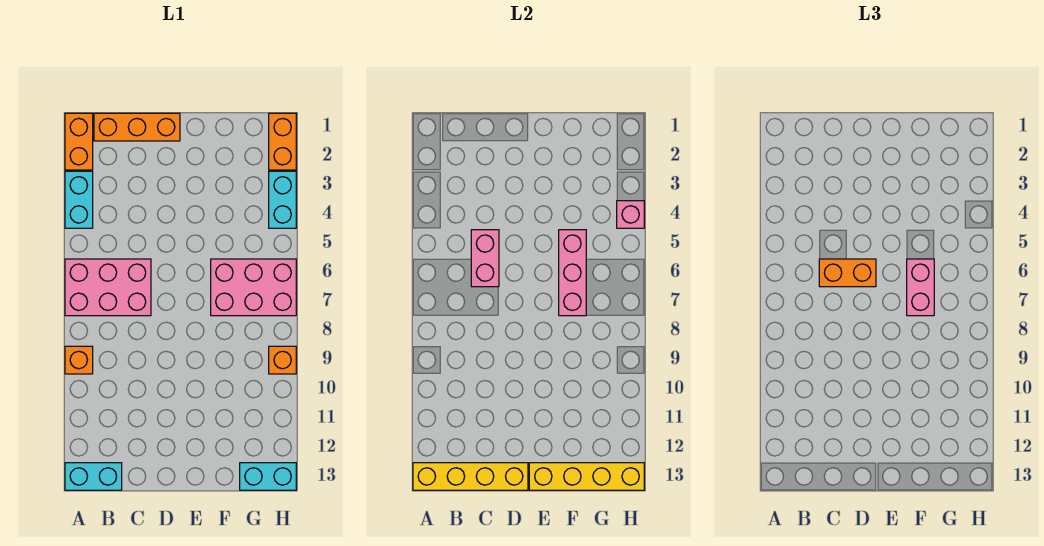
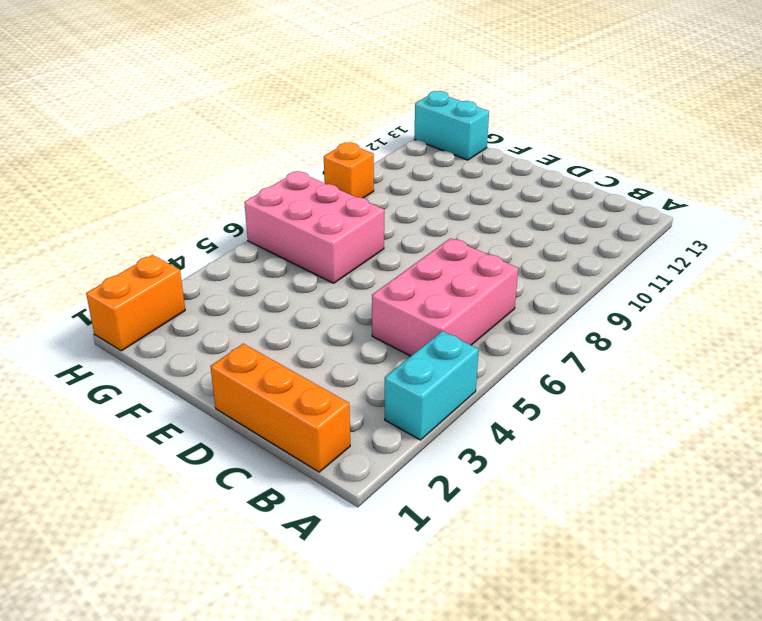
pink brick B5:C7 level 1 -> pink brick A6:C7 level 1
none -> orange brick A1:A2 level 1
none -> orange brick A9 level 1
none -> cyan brick A13:B13 level 1

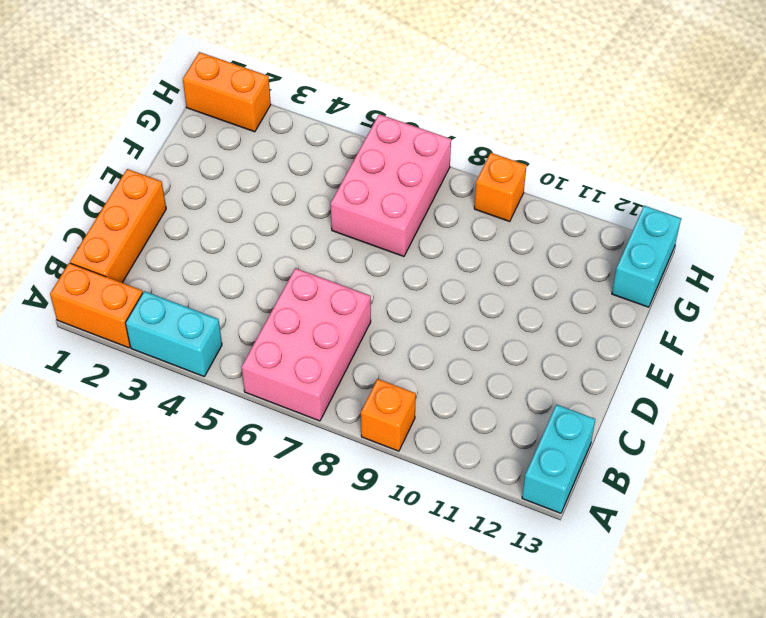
none -> cyan brick H3:H4 level 1
none -> yellow brick A13:D13 level 2
none -> pink brick C5:C6 level 2

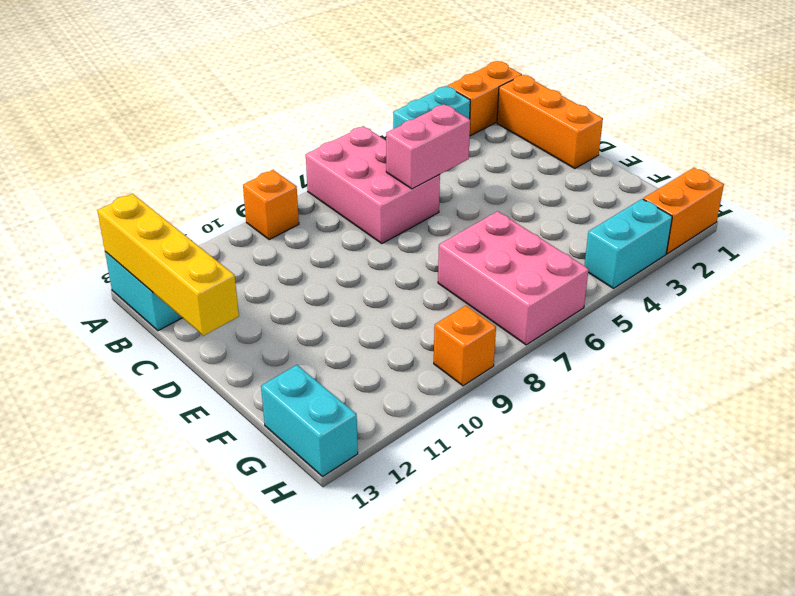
none -> yellow brick E13:H13 level 2
none -> pink brick F5:F7 level 2
none -> pink brick H4 level 2

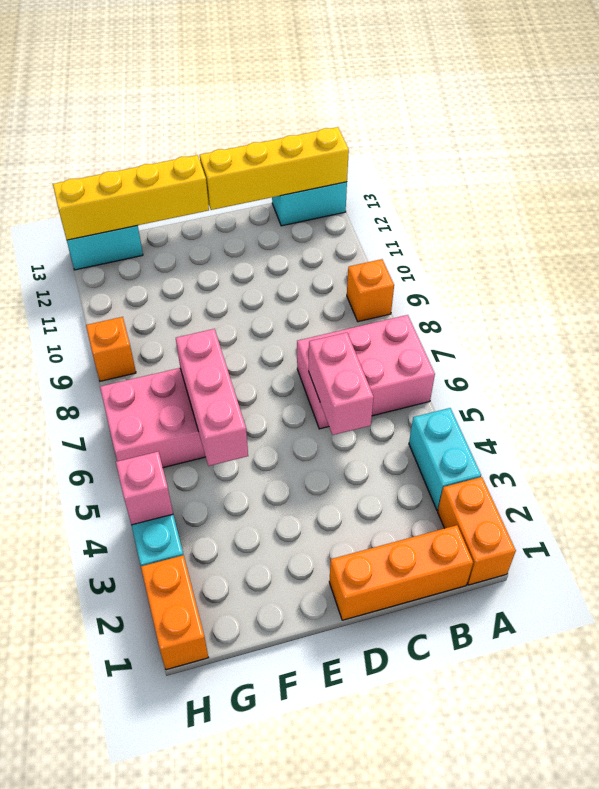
none -> orange brick C6:D6 level 3
none -> pink brick F6:F7 level 3

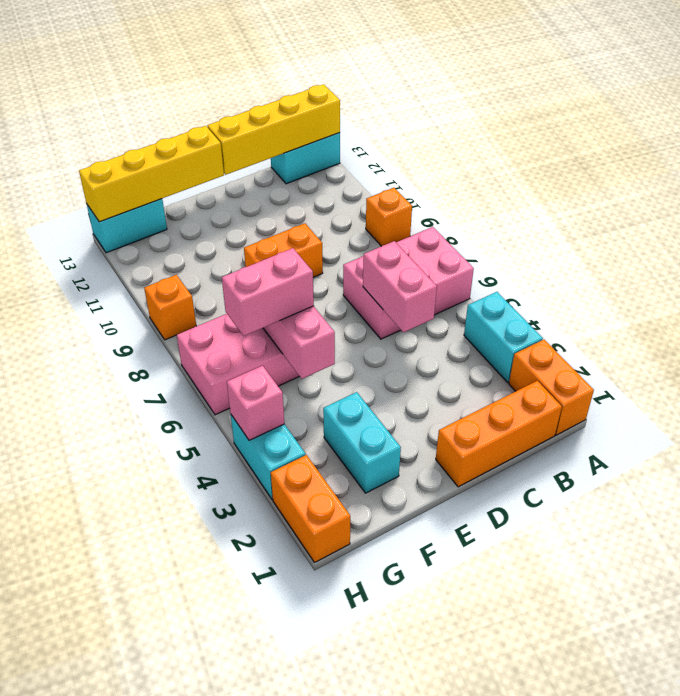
orange brick D9:E9 level 1 -> orange brick C6:D6 level 3
cyan brick F2:F3 level 1 -> none
pink brick F6:G6 level 3 -> pink brick F6:F7 level 3

